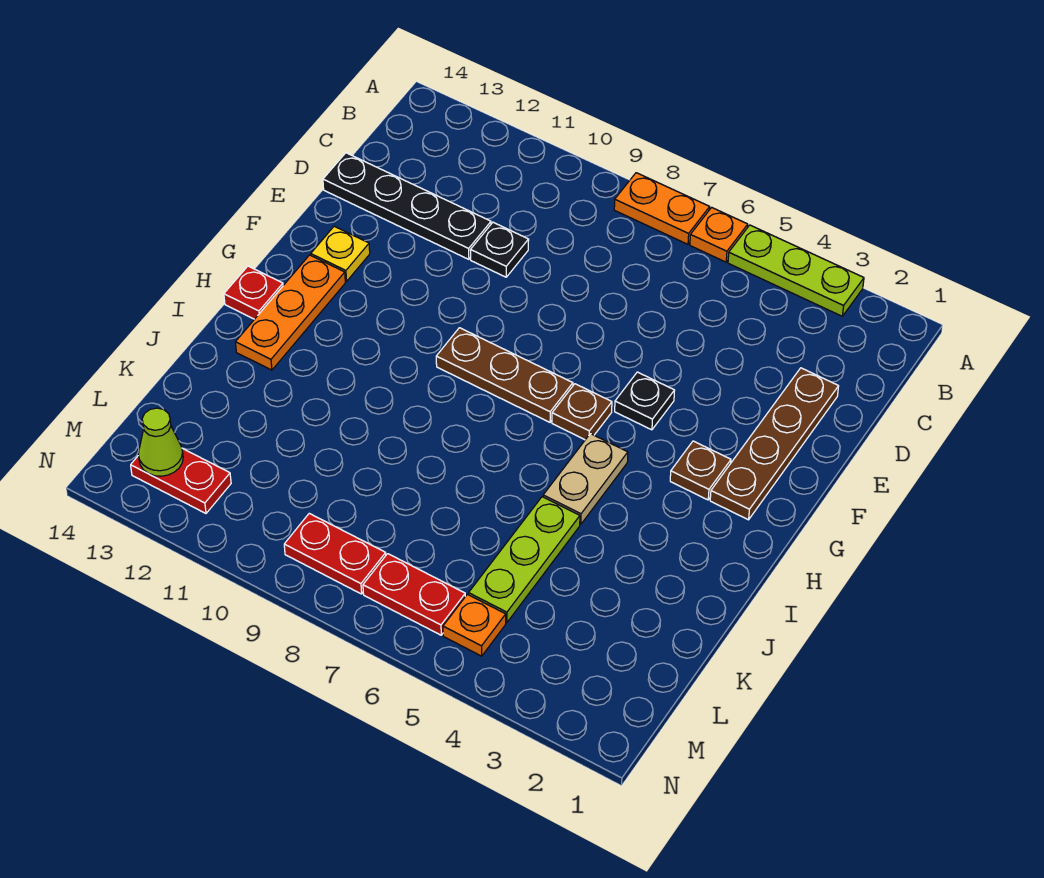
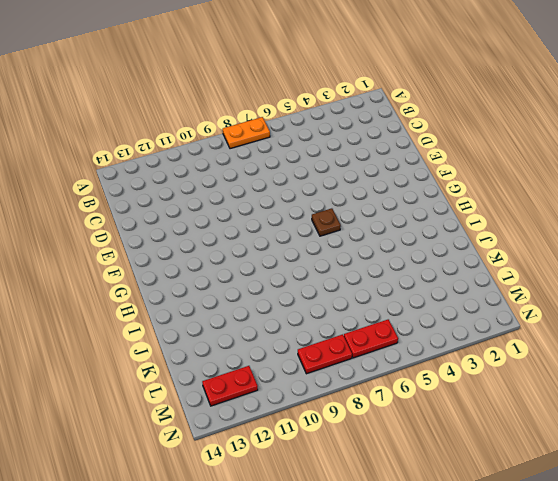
none -> lime plate A3:A5 level 1
none -> orange plate A6 level 1
none -> brown plate D2:G2 level 1

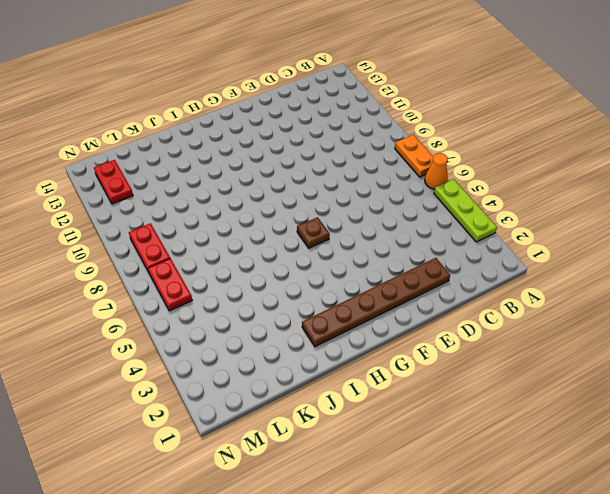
orange cone A6 level 1 -> orange plate A6 level 1
brown plate D2:I2 level 1 -> brown plate D2:G2 level 1
none -> black plate D10 level 1
none -> black plate D11:D14 level 1
none -> black plate F5 level 1

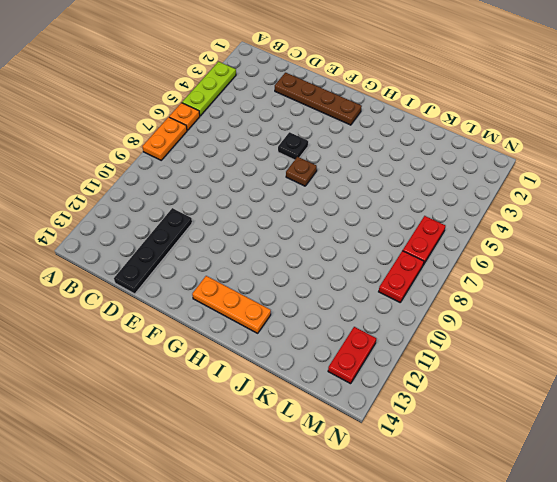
none -> black plate D10 level 1
none -> yellow plate F13 level 1
none -> brown plate G3 level 1

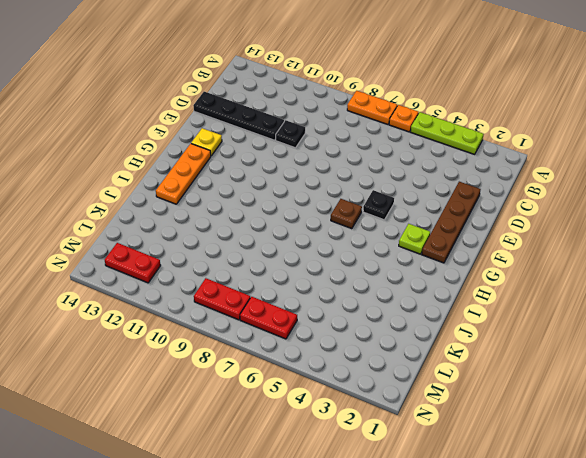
lime plate G3 level 1 -> brown plate G3 level 1
none -> brown plate G7:G9 level 1
none -> tan plate H5:I5 level 1
none -> red plate H14 level 1

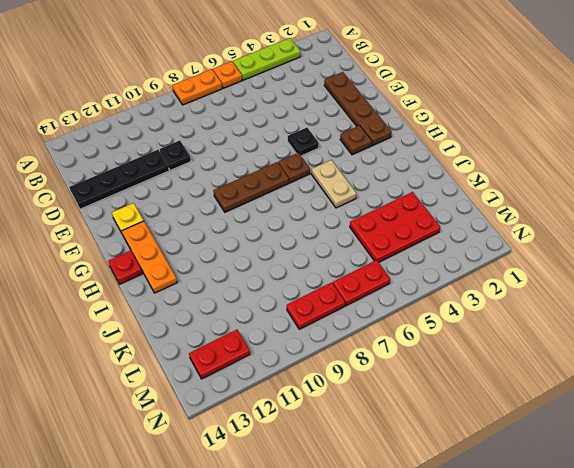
red plate K3:L5 level 1 -> lime plate J5:L5 level 1
none -> orange plate M5 level 1
none -> lime cone M13 level 2

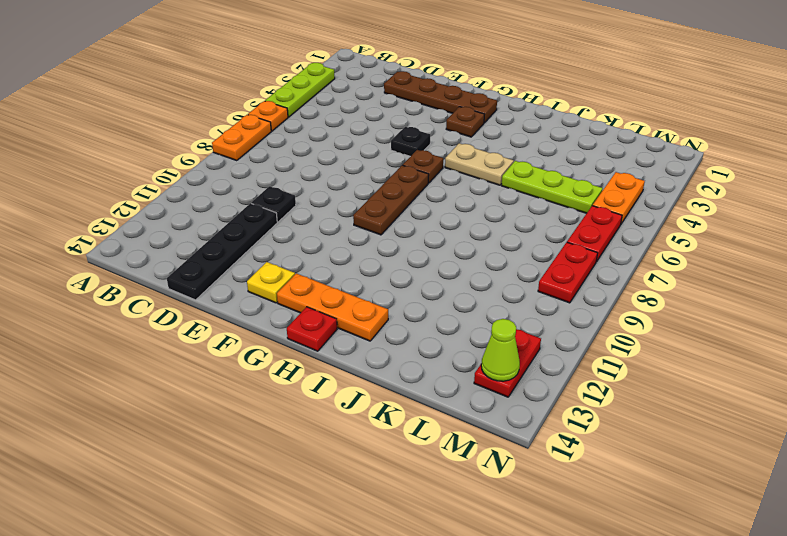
orange plate M4:M5 level 1 -> orange plate M5 level 1

